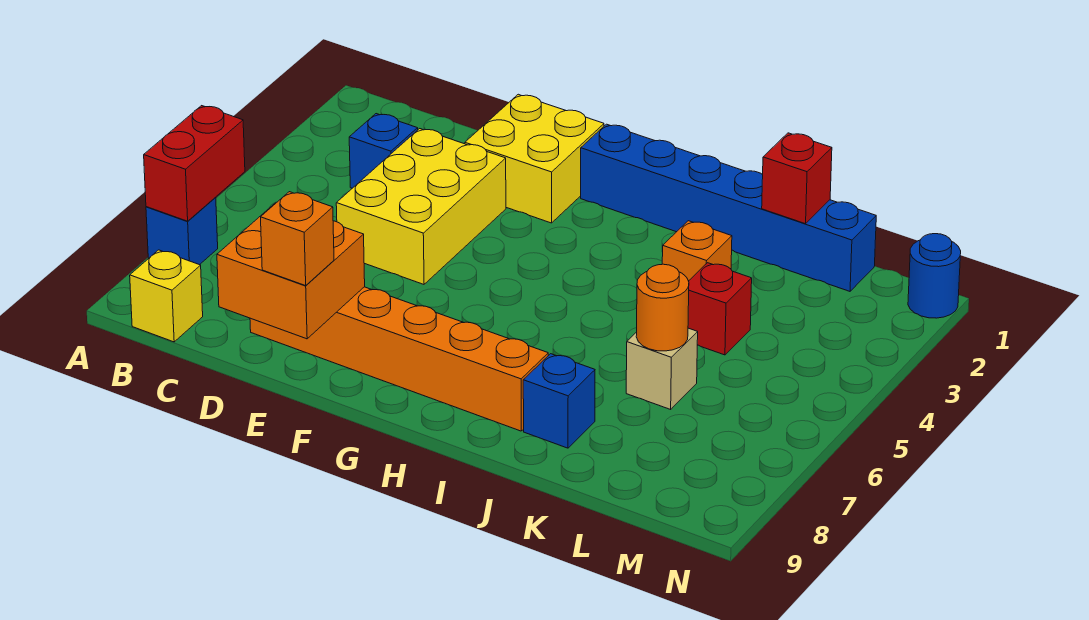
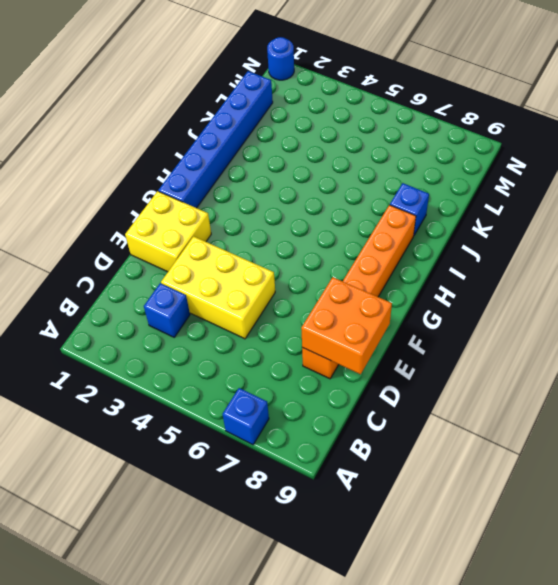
none -> yellow brick B9 level 1
none -> orange brick J3 level 1
none -> red brick K4 level 1

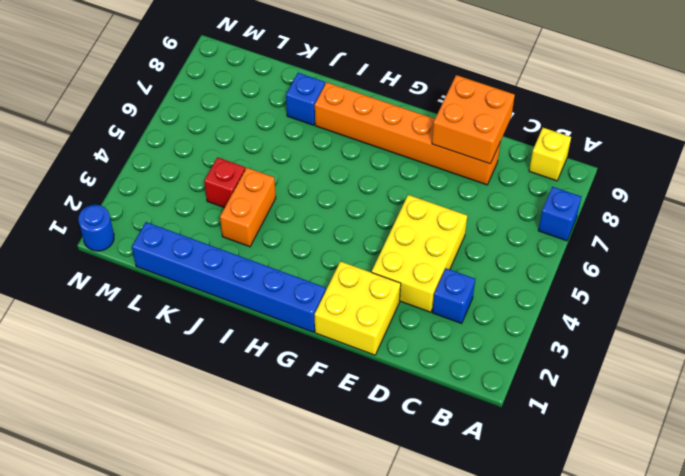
orange brick J3:J4 level 1 -> orange brick J3 level 1
none -> tan brick K6 level 1
none -> red brick A6:A7 level 2
none -> red brick K1 level 2

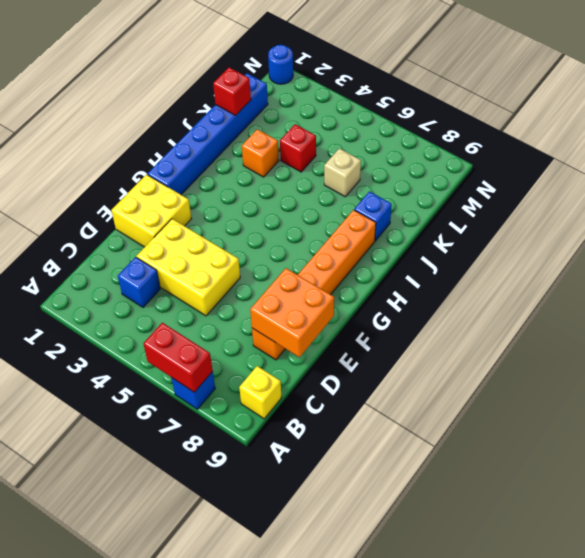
none -> orange round brick K6 level 2
none -> orange brick E9 level 3

